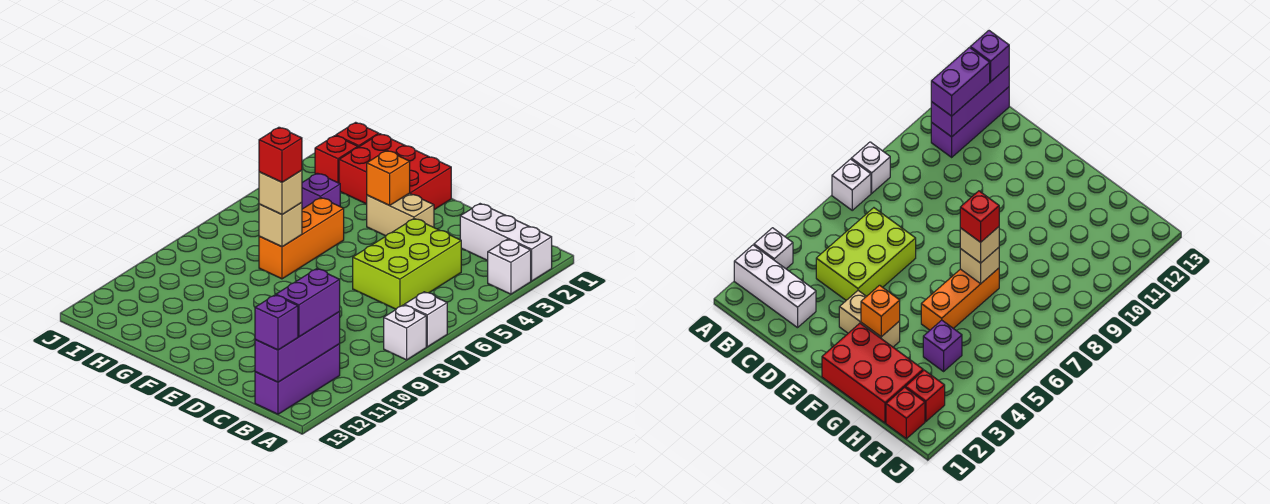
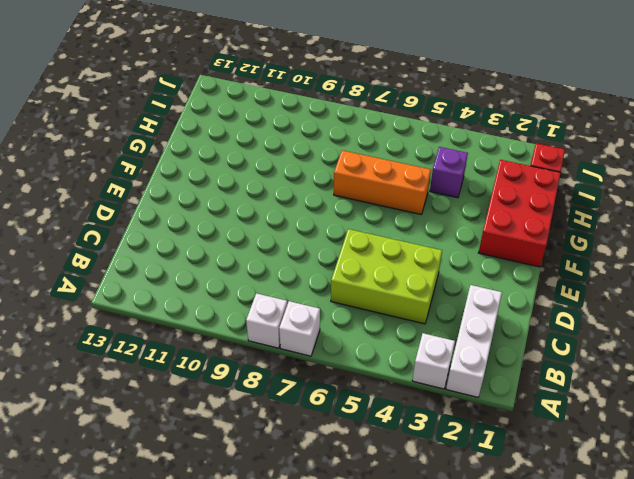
none -> purple brick B11:B13 level 1
none -> tan brick E3:F3 level 1
none -> red brick I2 level 1

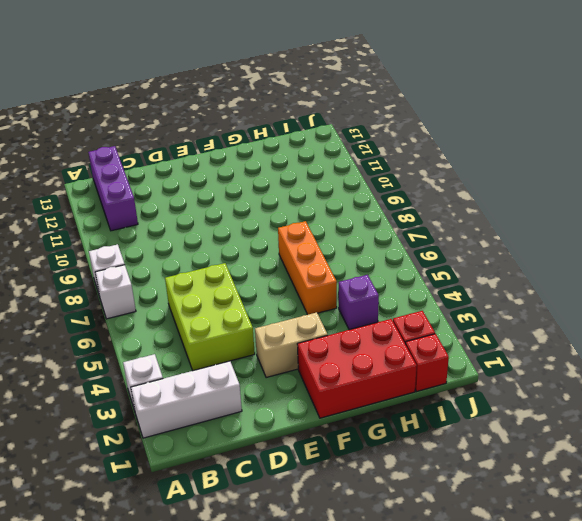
none -> purple brick B11:B13 level 2
none -> orange brick F3 level 2
none -> tan brick G7 level 2

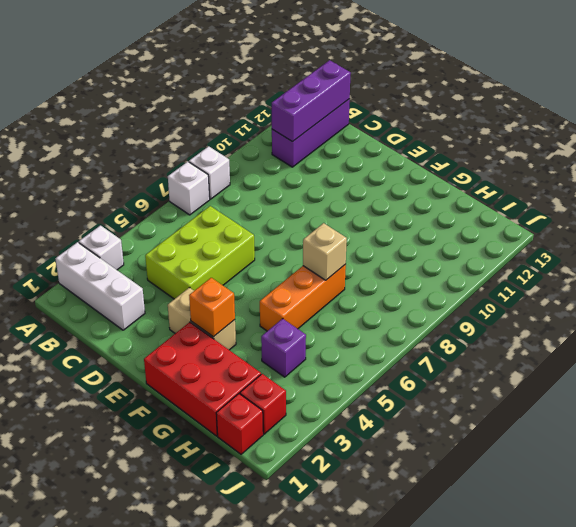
none -> purple brick B11:B12 level 3
none -> purple brick B13 level 3
none -> tan brick G7 level 3

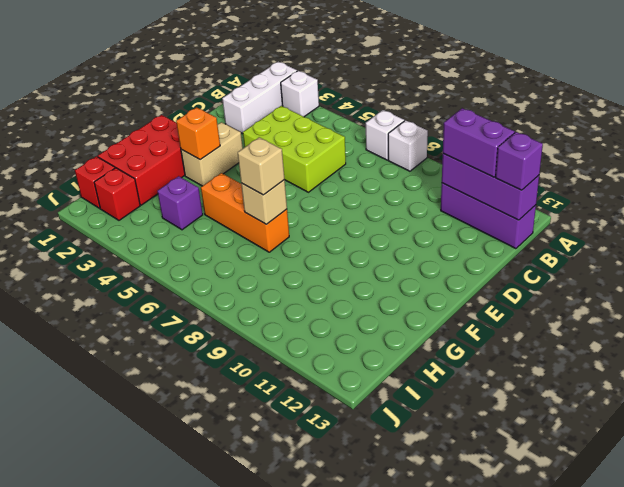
none -> red brick G7 level 4

